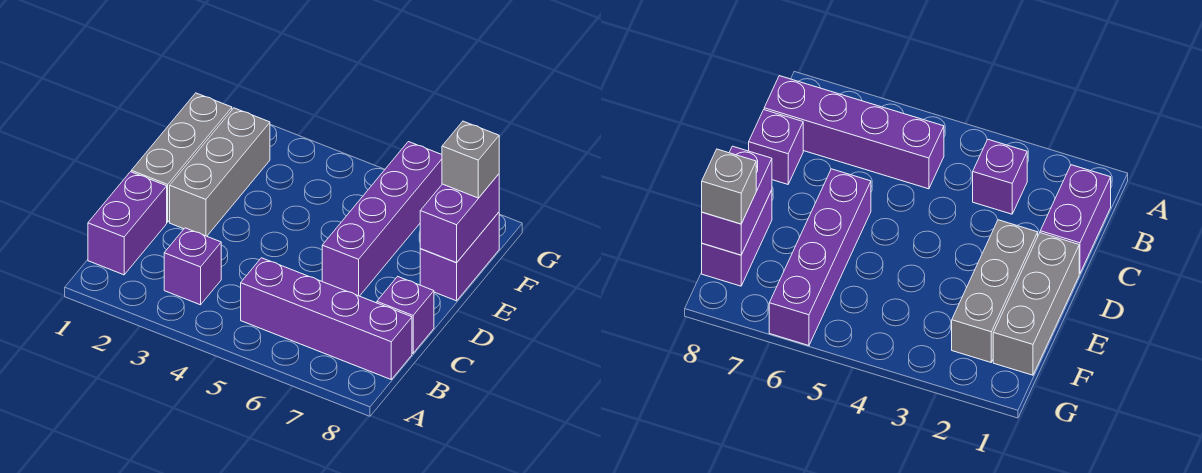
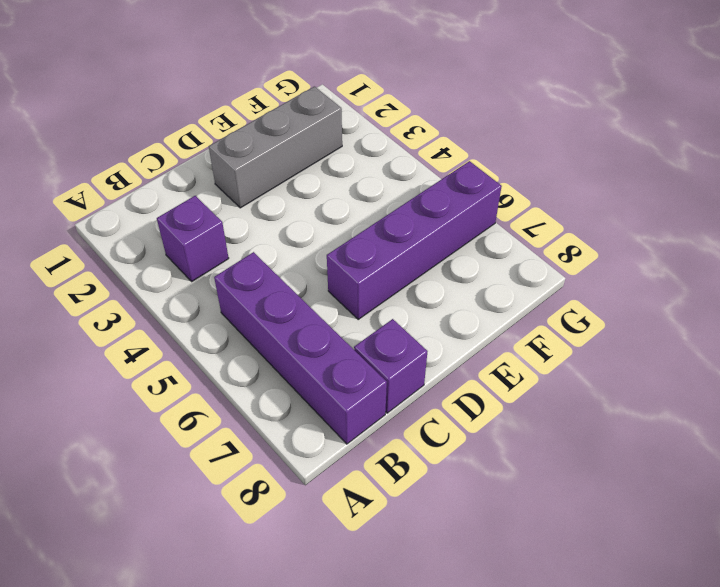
none -> purple brick B1:C1 level 1
none -> grey brick D1:F1 level 1

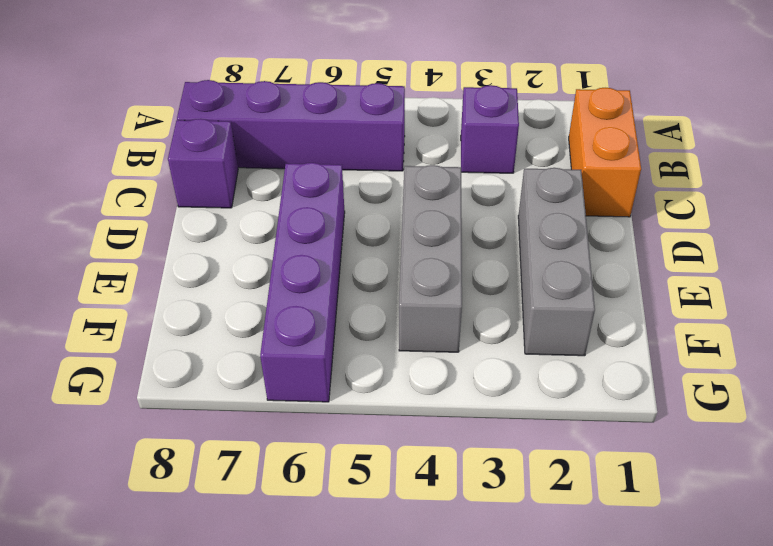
orange brick B1:C1 level 1 -> purple brick B1:C1 level 1
grey brick D4:F4 level 1 -> grey brick D1:F1 level 1
none -> purple brick E8:F8 level 1
none -> purple brick E8:F8 level 2

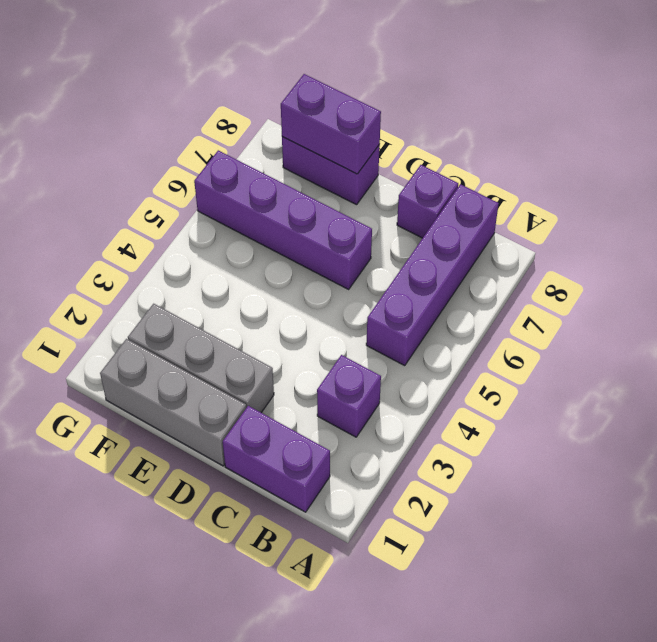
none -> grey brick F8 level 3

